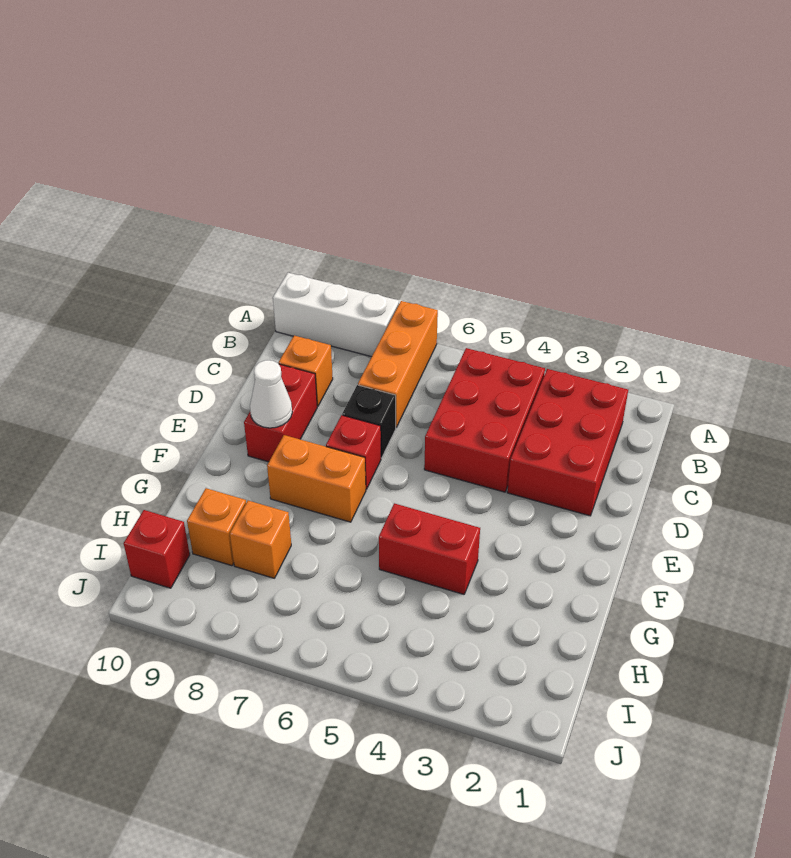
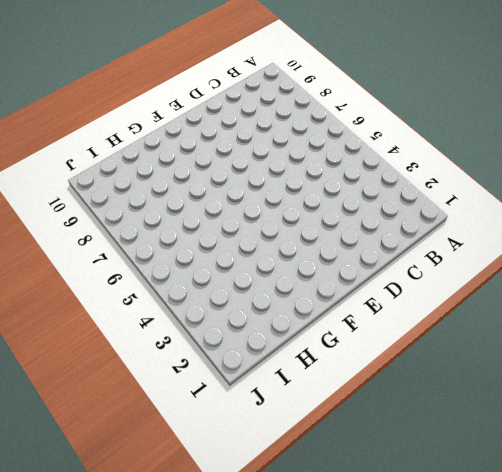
none -> orange brick A7:C7 level 1
none -> white brick A8:A10 level 1
none -> red brick B2:D3 level 1

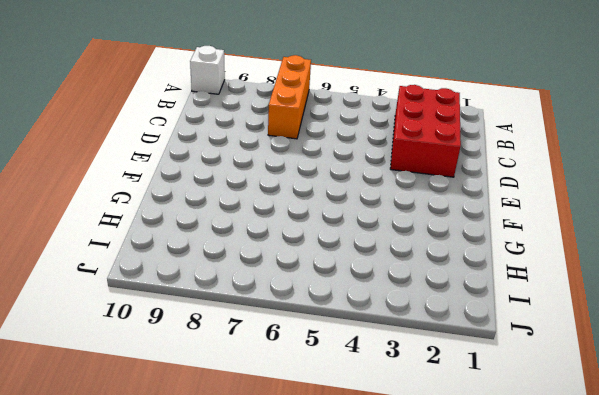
white brick A10 level 1 -> white brick A8:A10 level 1
none -> red brick B4:D5 level 1
none -> orange brick C9 level 1
none -> black brick D7 level 1

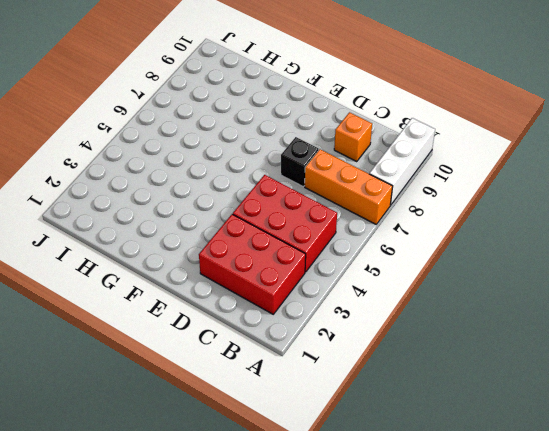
none -> red brick D9:E9 level 1
none -> red brick E7 level 1
none -> orange brick F7:F8 level 1

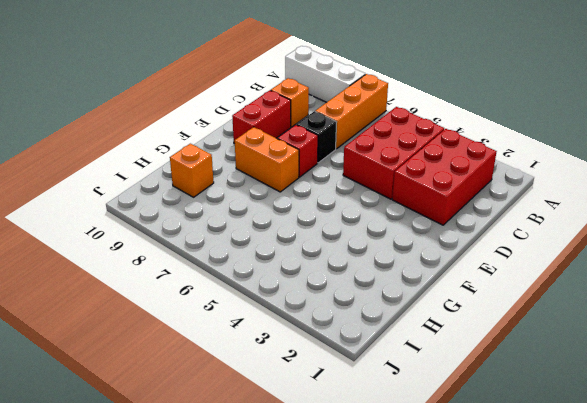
none -> red brick G4:G5 level 1
none -> orange brick H8 level 1
none -> red brick I10 level 1

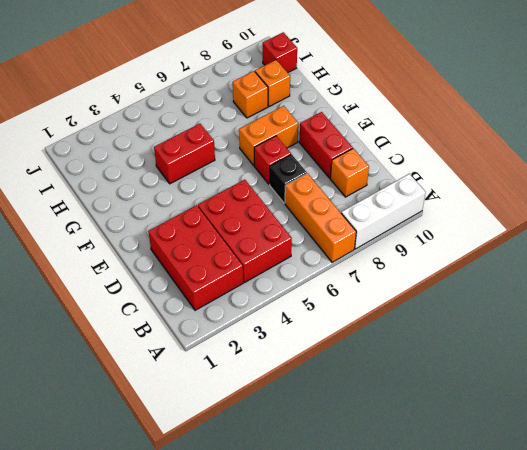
none -> white cone E9 level 2

